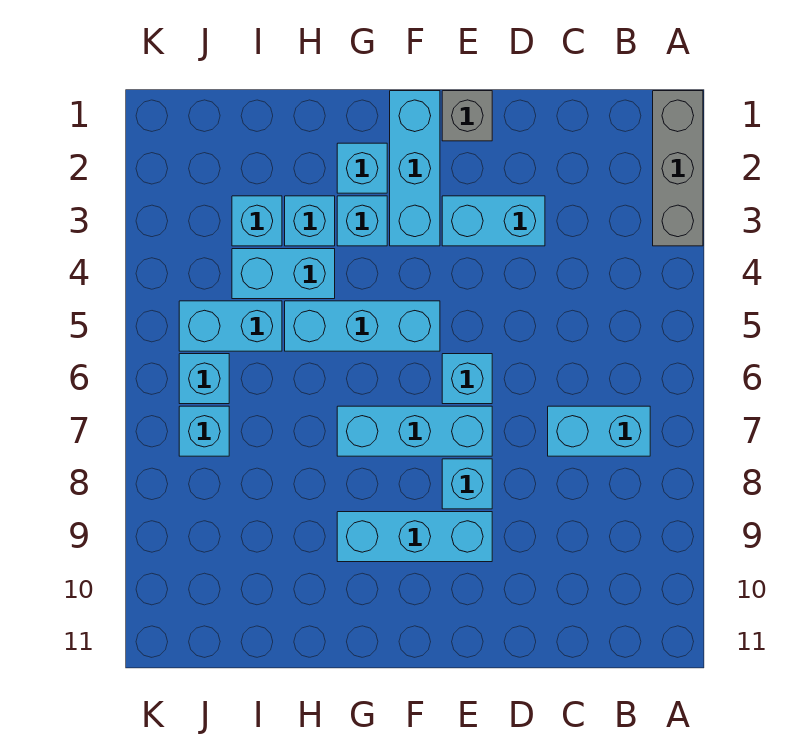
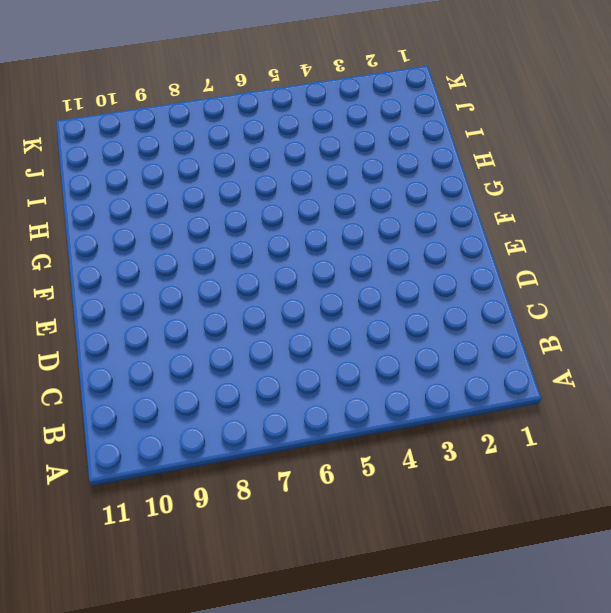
none -> grey brick A1:A3 level 1
none -> cyan brick B7:C7 level 1
none -> cyan brick D3:E3 level 1

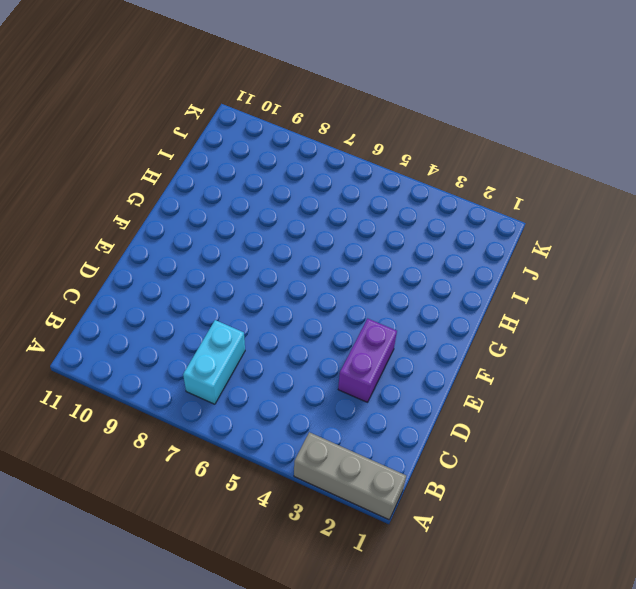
purple brick D3:E3 level 1 -> cyan brick D3:E3 level 1
none -> grey brick E1 level 1
none -> cyan brick E6 level 1
none -> cyan brick E7:G7 level 1

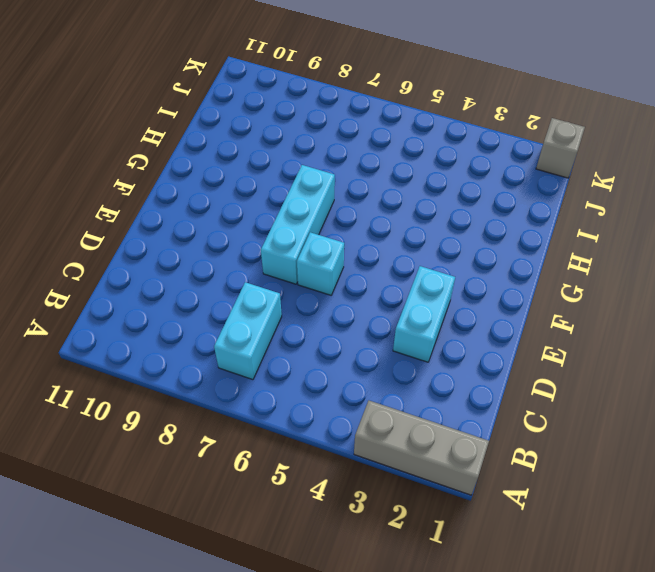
grey brick K1 level 1 -> grey brick E1 level 1
none -> cyan brick E8 level 1
none -> cyan brick E9:G9 level 1
none -> cyan brick F1:F3 level 1

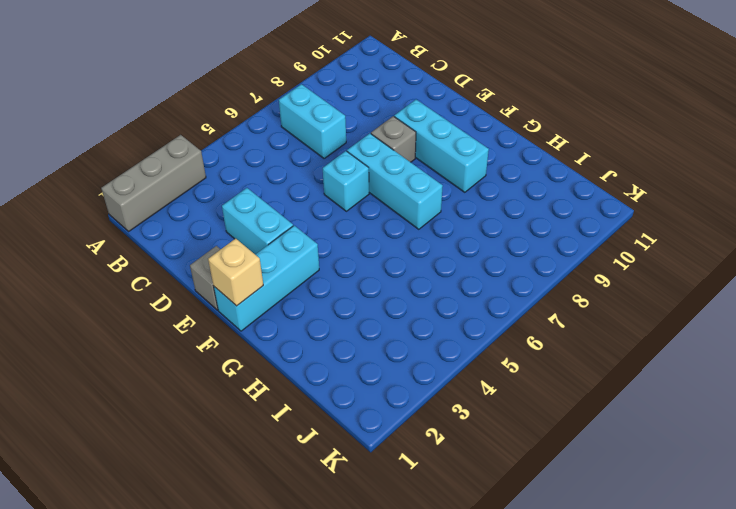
grey brick E8 level 1 -> cyan brick E8 level 1
tan brick F1 level 2 -> none
none -> cyan brick F5:H5 level 1
none -> cyan brick G2 level 1
none -> cyan brick G3 level 1

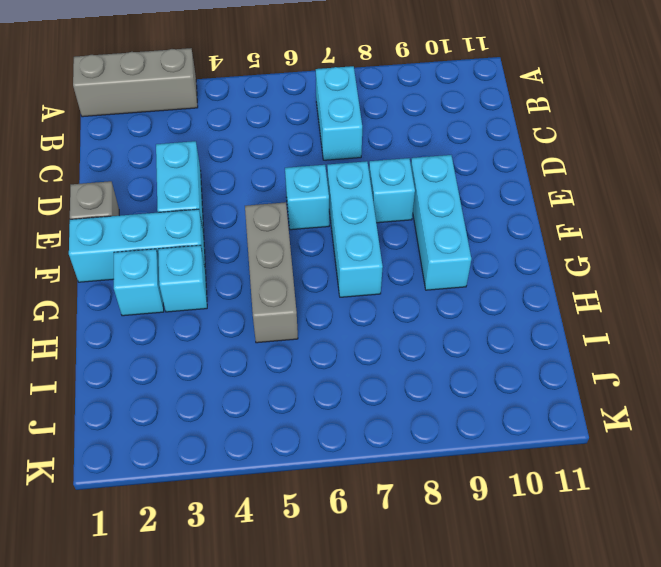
grey brick F5:H5 level 1 -> cyan brick F5:H5 level 1
none -> cyan brick H3 level 1
none -> cyan brick H4:I4 level 1
none -> cyan brick I3 level 1

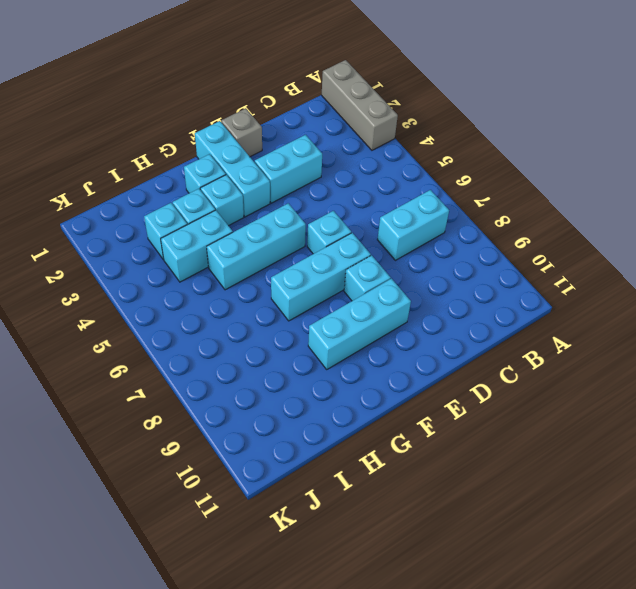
none -> cyan brick I5:J5 level 1
none -> cyan brick J6 level 1
none -> cyan brick J7 level 1

